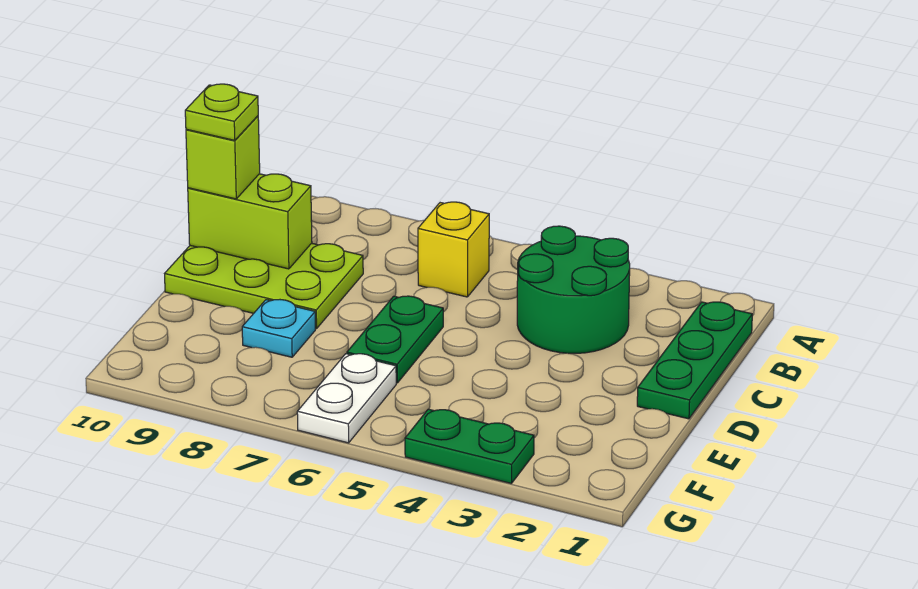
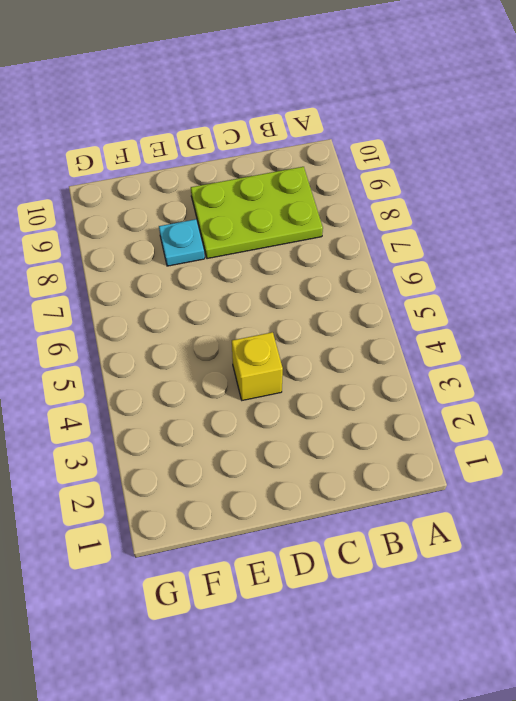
lime plate B8:D9 level 1 -> lime plate C8:D10 level 1
yellow brick D4 level 1 -> yellow brick B6 level 1
none -> green plate B1:D1 level 1
none -> green round brick B3:C4 level 1

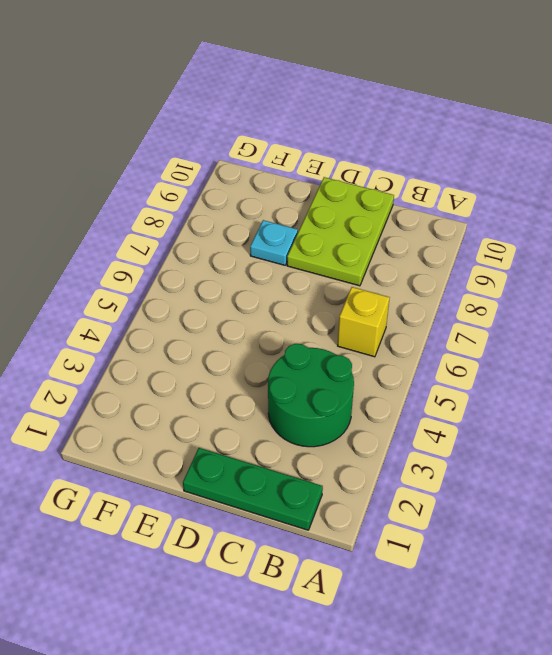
none -> green plate D6:E6 level 1
none -> white plate F6:G6 level 1

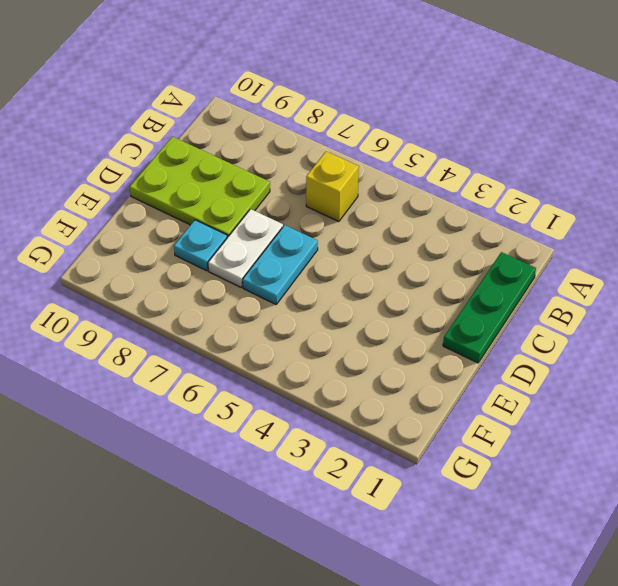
cyan plate D6:E6 level 1 -> green plate D6:E6 level 1
white plate D7:E7 level 1 -> white plate F6:G6 level 1
none -> green round brick B3:C4 level 1
none -> green plate G3:G4 level 1

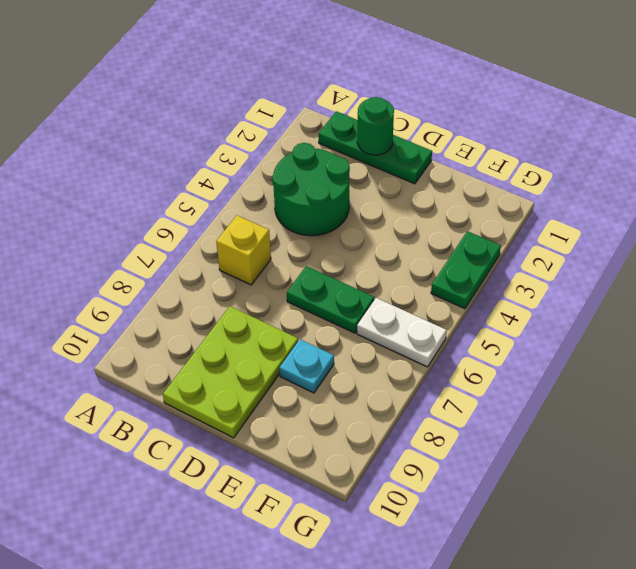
green round brick C1 level 2 -> none
none -> lime brick C9:C10 level 2
none -> lime brick C10 level 3

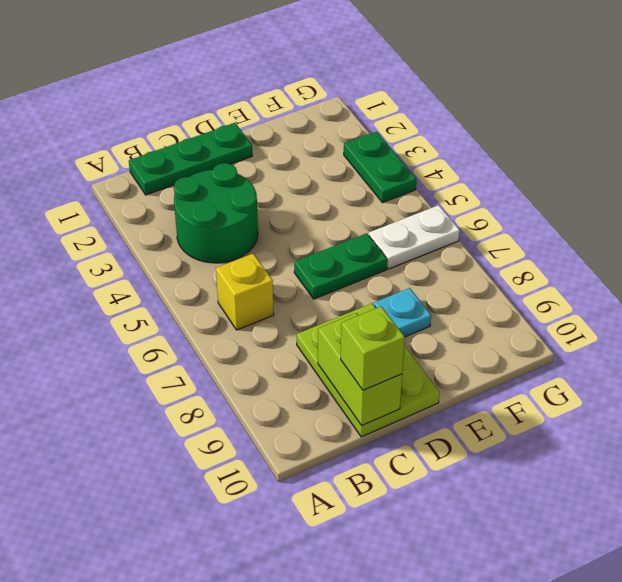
none -> lime plate C10 level 4

